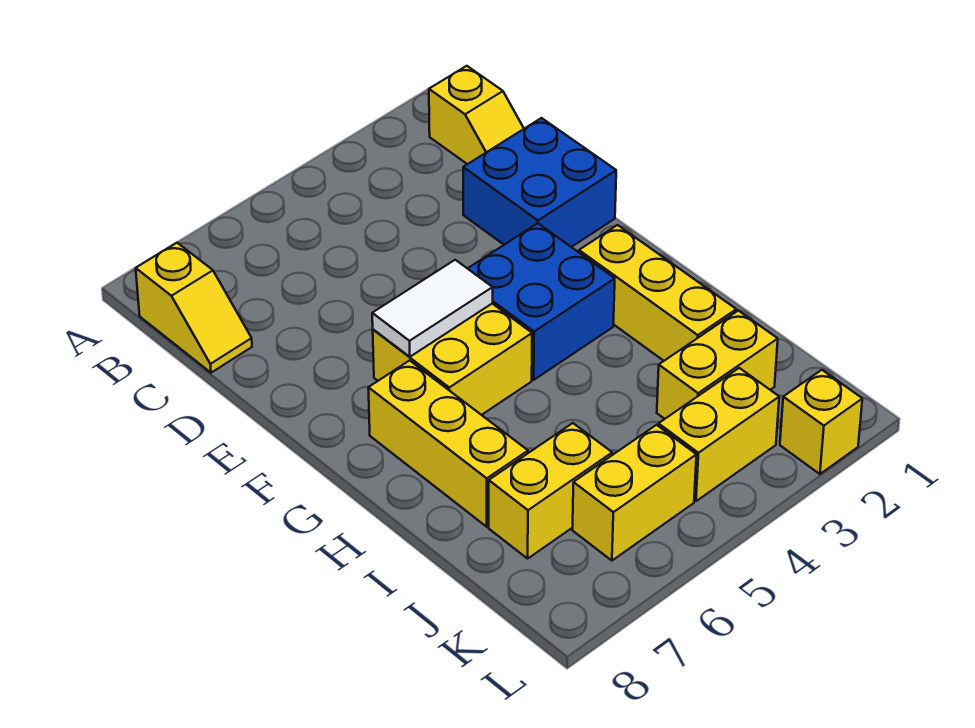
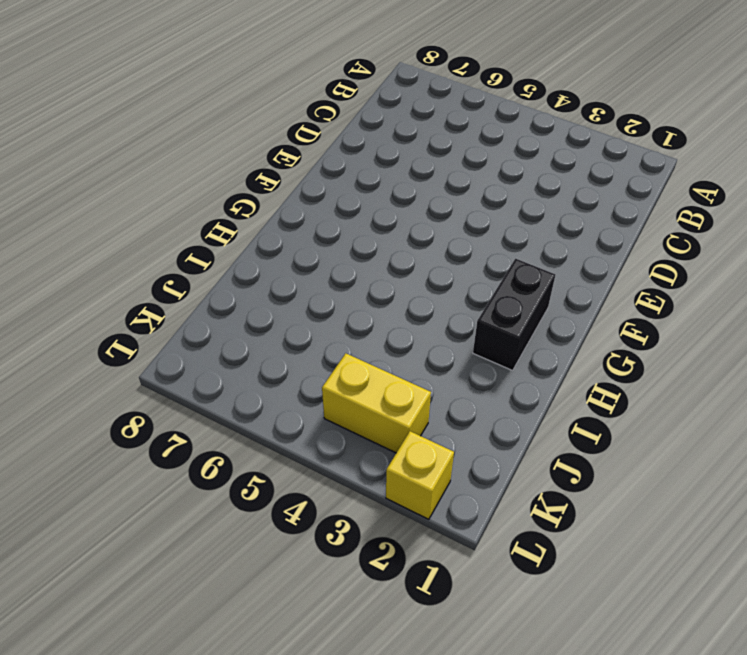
black brick G2:H2 level 1 -> yellow brick G2:I2 level 1
none -> yellow slope B1:C1 level 1 top B
none -> yellow slope B8:C8 level 1 top B
none -> blue brick D1:E2 level 1

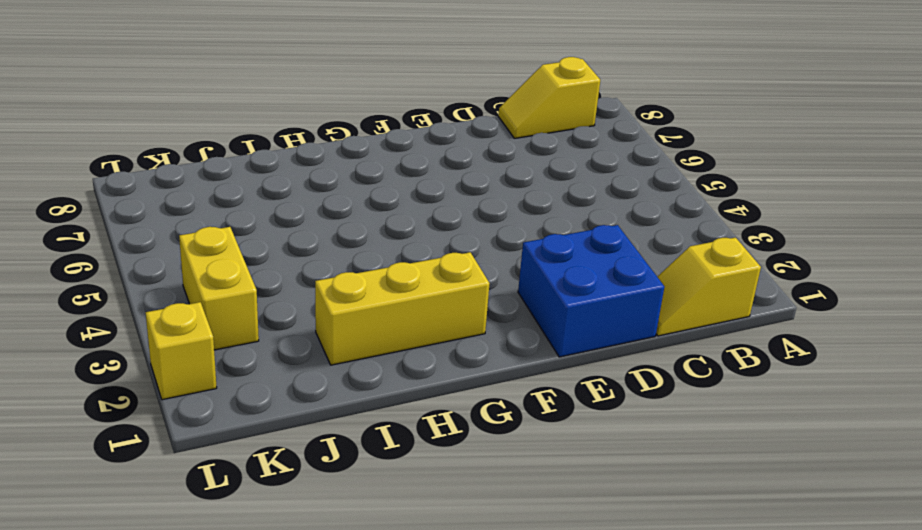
none -> blue brick F3:G4 level 1
none -> yellow brick F5:G6 level 1
none -> yellow brick G7:I7 level 1

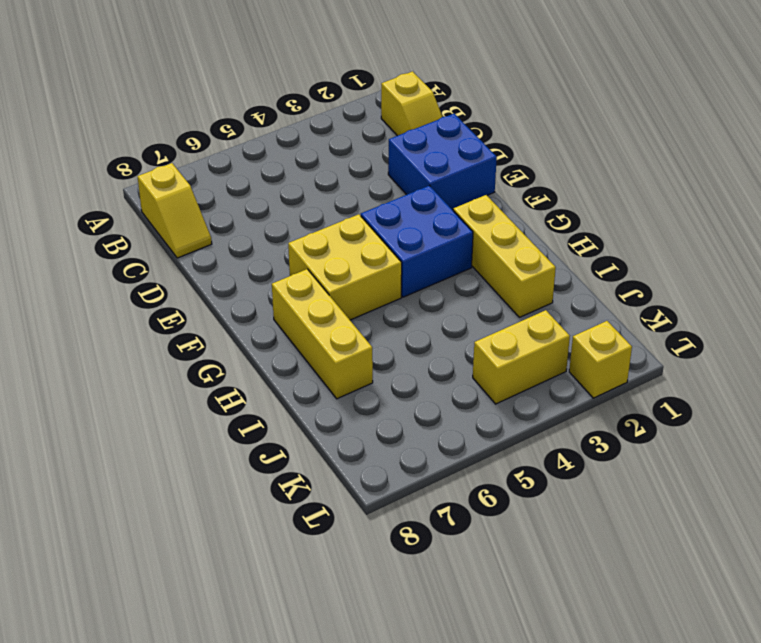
none -> yellow brick J2:J3 level 1
none -> yellow brick J6:J7 level 1
none -> yellow brick K5:K6 level 1

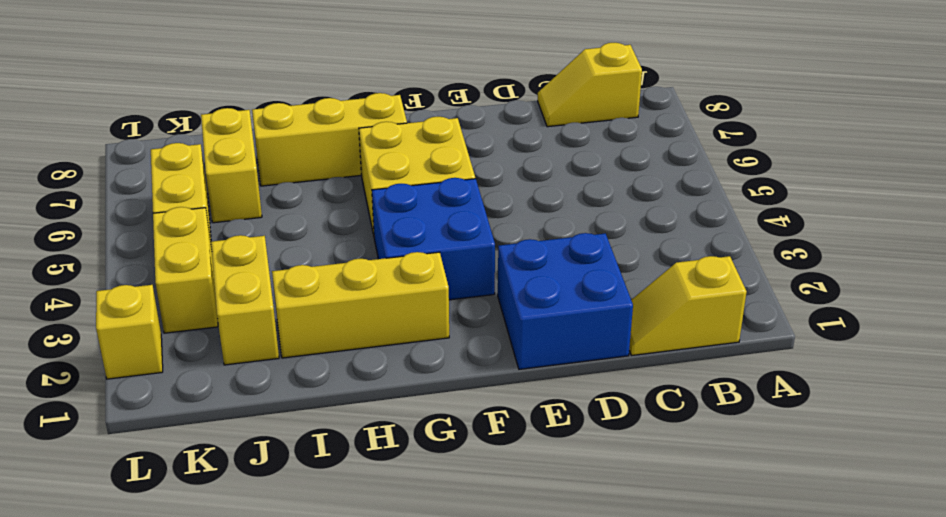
none -> white tile F5:F6 level 2

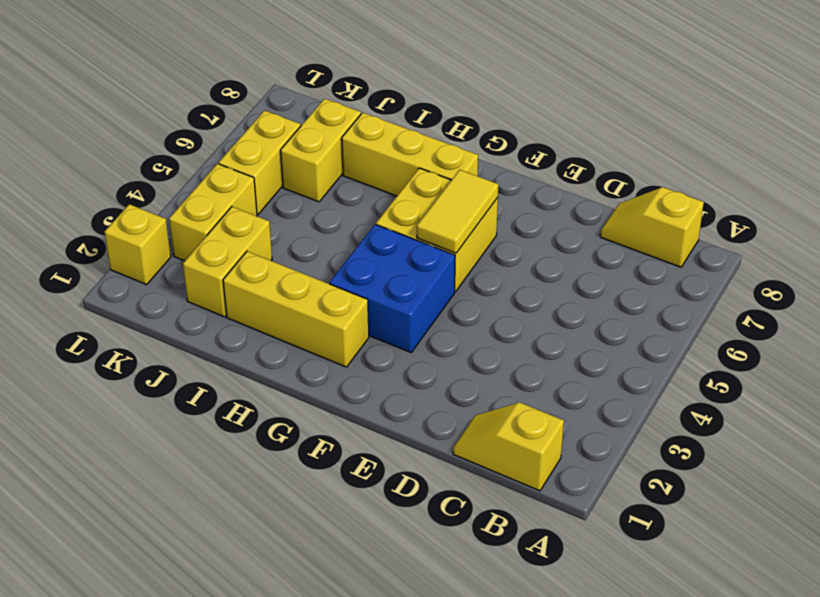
yellow tile F5:F6 level 2 -> white tile F5:F6 level 2
none -> blue brick D1:E2 level 1

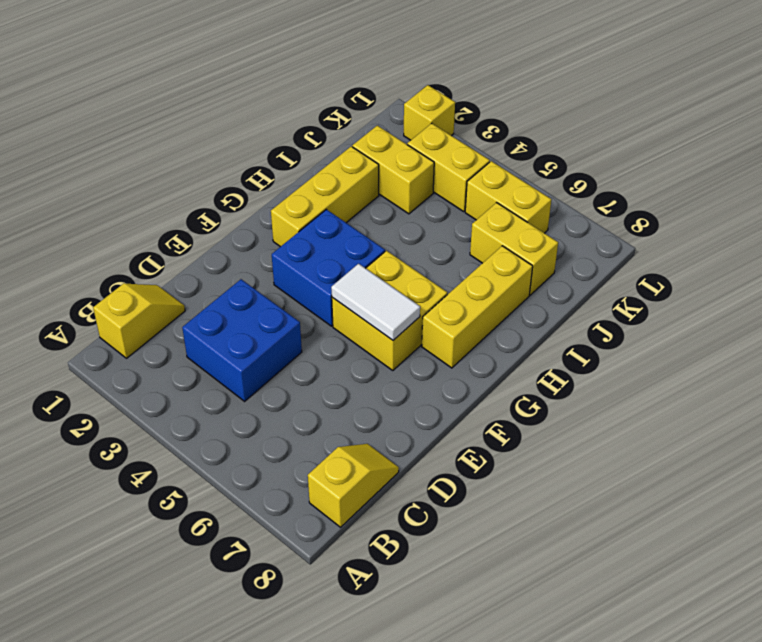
blue brick C3:D4 level 1 -> blue brick D1:E2 level 1

